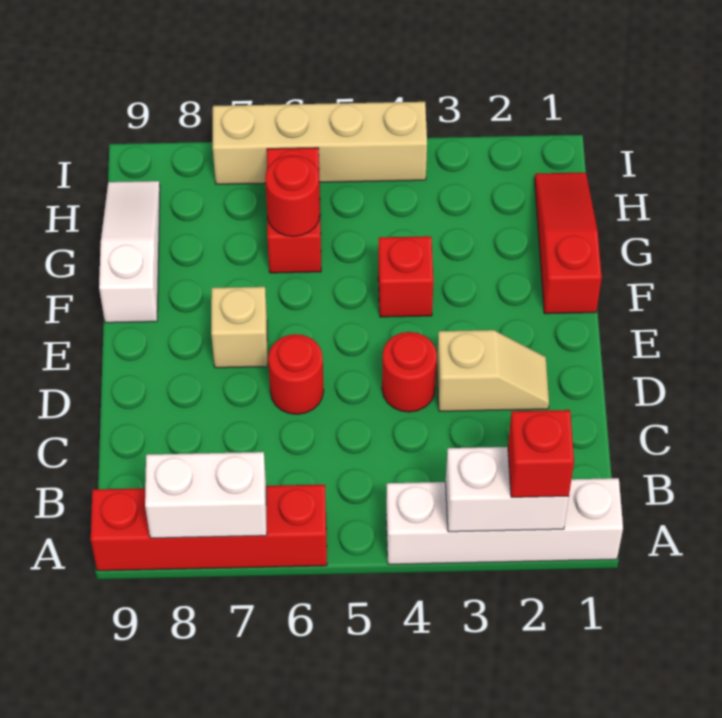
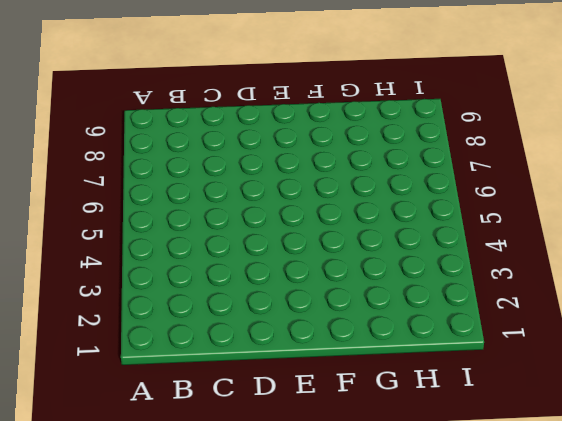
none -> white brick A1:A4 level 1
none -> red brick A6:A9 level 1
none -> tan slope D2:D3 level 1 top 3

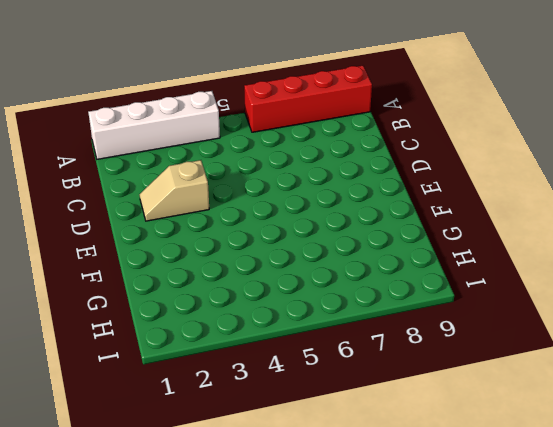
none -> red round brick D4 level 1
none -> red round brick D6 level 1
none -> tan brick E7 level 1

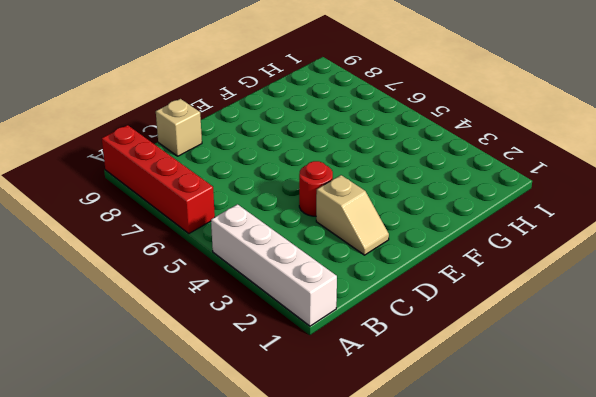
tan brick C9 level 1 -> tan brick E7 level 1
none -> red round brick D6 level 1
none -> red slope F1:H1 level 1 top F
none -> red brick F4 level 1

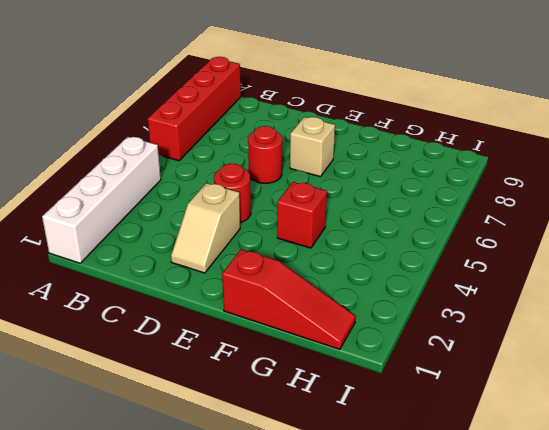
none -> white slope F9:H9 level 1 top F
none -> red brick G6:H6 level 1
none -> tan brick I4:I7 level 1

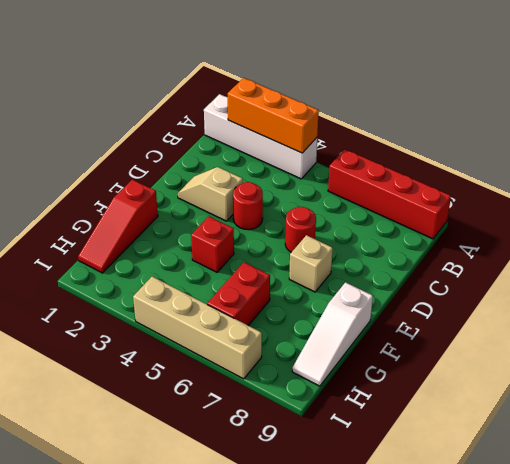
orange brick A2:A4 level 2 -> white brick A2:A3 level 2
none -> white brick A7:A8 level 2
none -> red round brick G6 level 2
none -> red brick A2 level 3

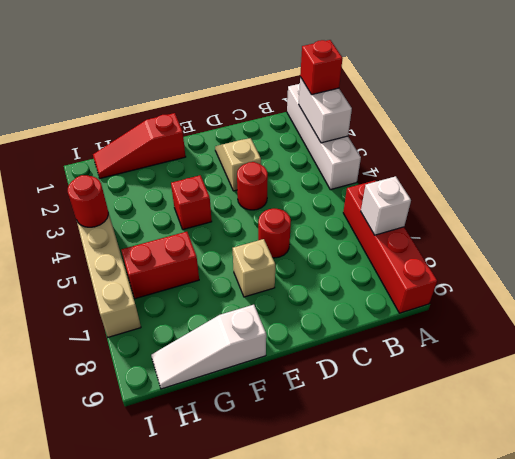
white brick A7 level 2 -> white brick A7:A8 level 2
red round brick I4 level 2 -> red round brick G6 level 2

